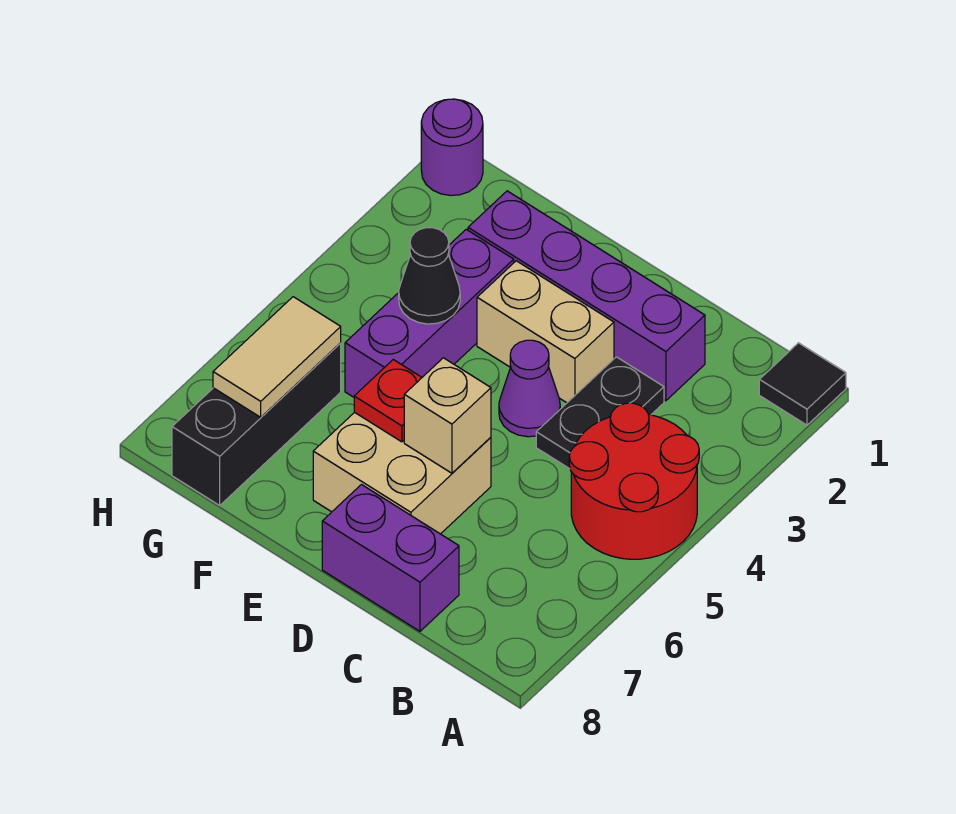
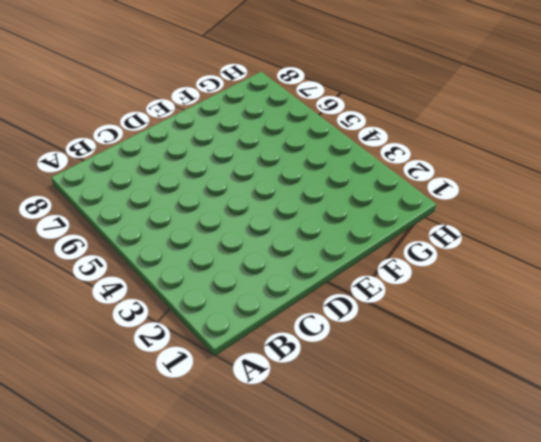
none -> black tile A1 level 1
none -> red round brick A4:B5 level 1
none -> purple brick C2:F2 level 1

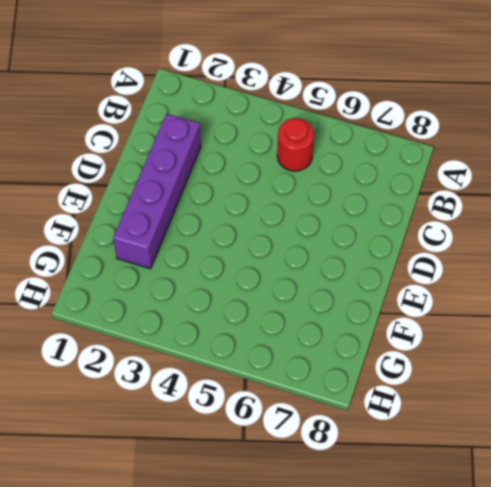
red round brick B5 level 1 -> red round brick A4:B5 level 1
none -> black tile A1 level 1
none -> black plate C3:C4 level 1
none -> purple brick C8:D8 level 1

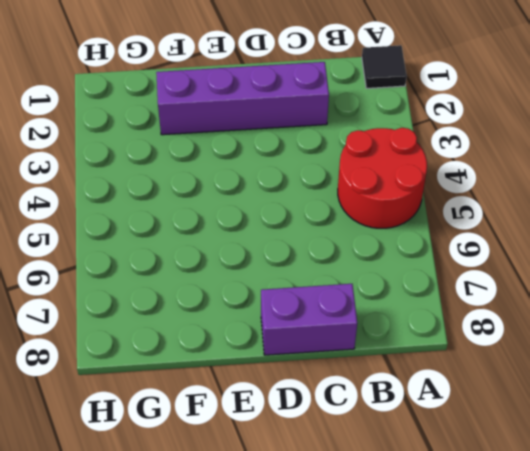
none -> black plate C3:C4 level 1
none -> tan brick D3:E3 level 1
none -> purple cone D4 level 1

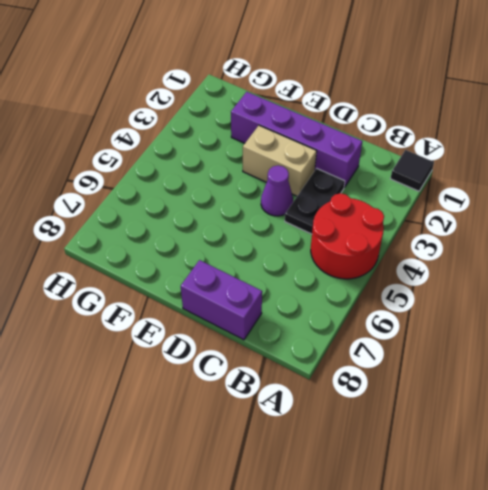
none -> tan brick D6:E7 level 1
none -> purple brick F3:F5 level 1
none -> black brick G6:G8 level 1

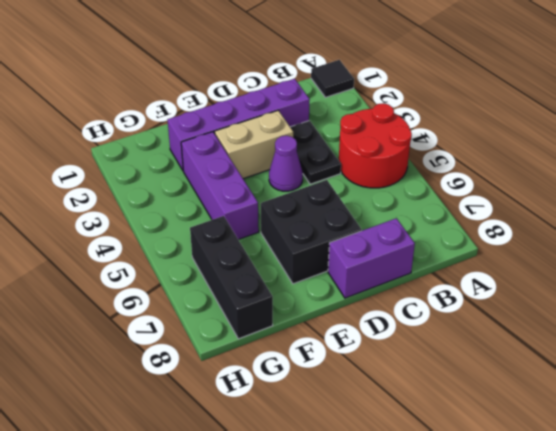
black brick D6:E7 level 1 -> tan brick D6:E7 level 1
none -> purple round brick H1 level 1
none -> tan brick D6 level 2
none -> red plate E6 level 2

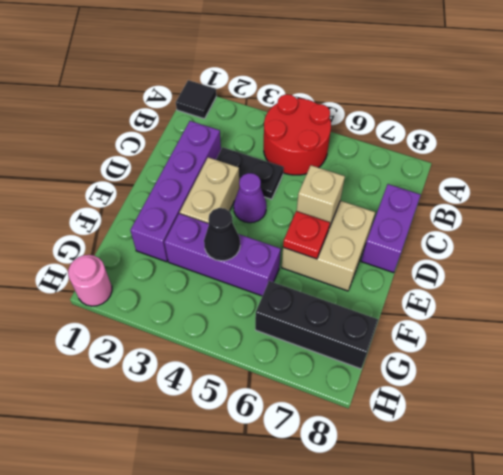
pink round brick H1 level 1 -> purple round brick H1 level 1
none -> tan tile G6:G7 level 2

